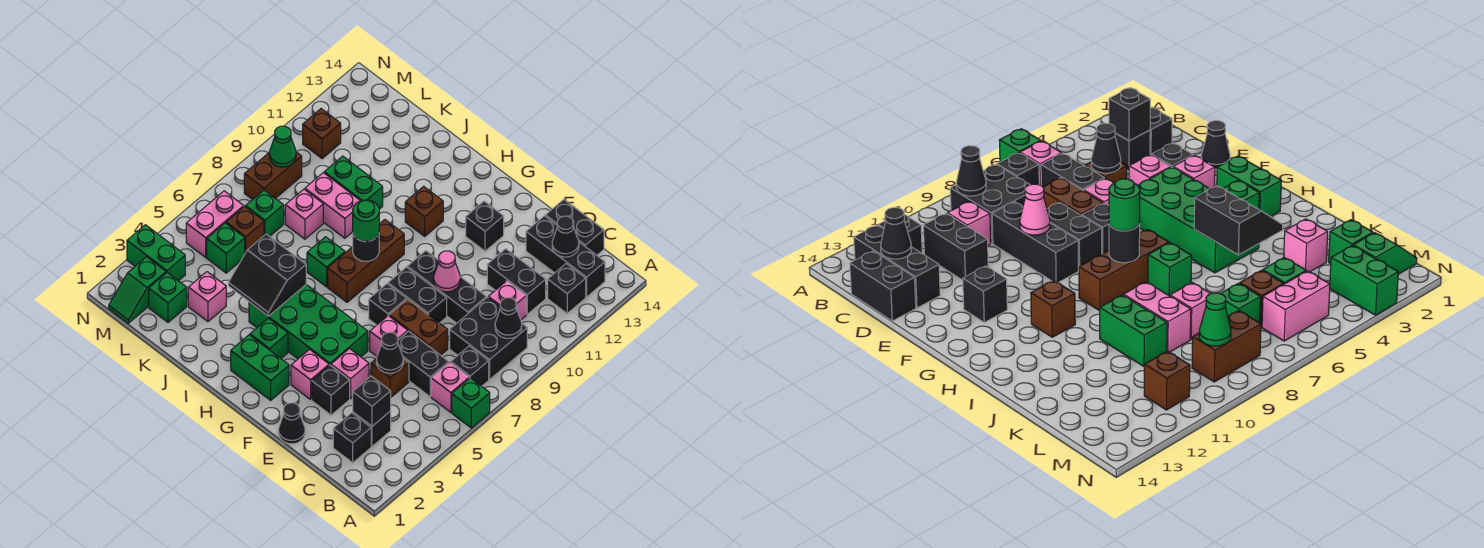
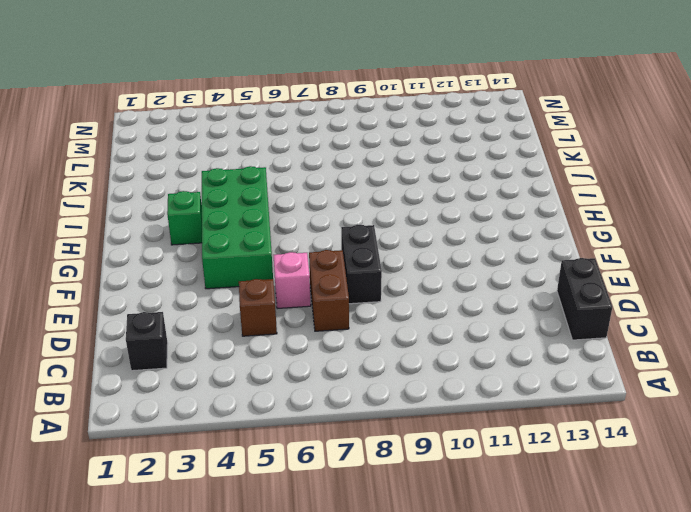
none -> green brick A6 level 1
none -> pink brick B6 level 1
none -> black brick B7 level 1
none -> black brick B8:C9 level 1

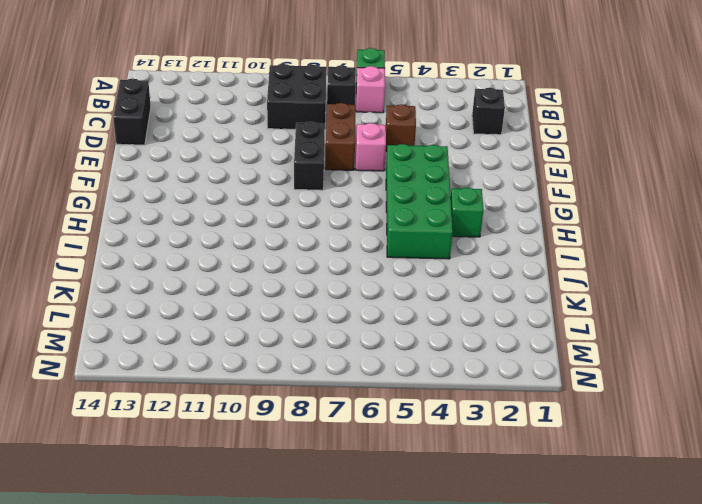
none -> black brick B12 level 1
none -> black brick B13:D13 level 1
none -> black brick C3 level 1
none -> black brick C6:D6 level 1

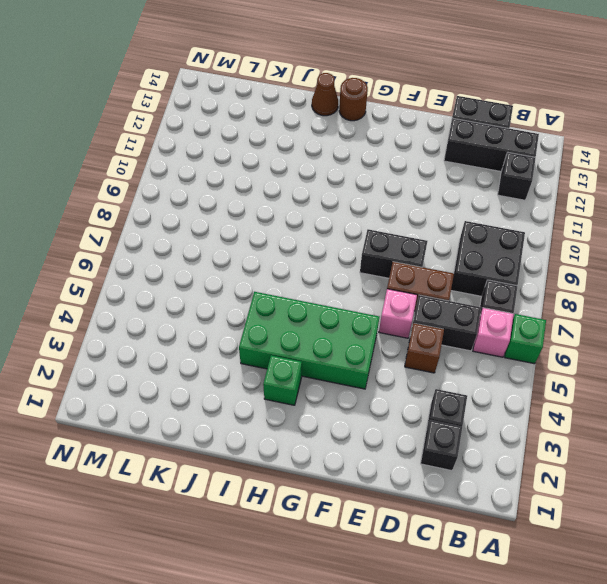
brown round brick H14 level 1 -> none
brown cone I14 level 1 -> none
none -> pink brick C10 level 1
none -> black brick C11:D11 level 1
none -> black brick D9:F9 level 1
none -> black cone E1 level 1

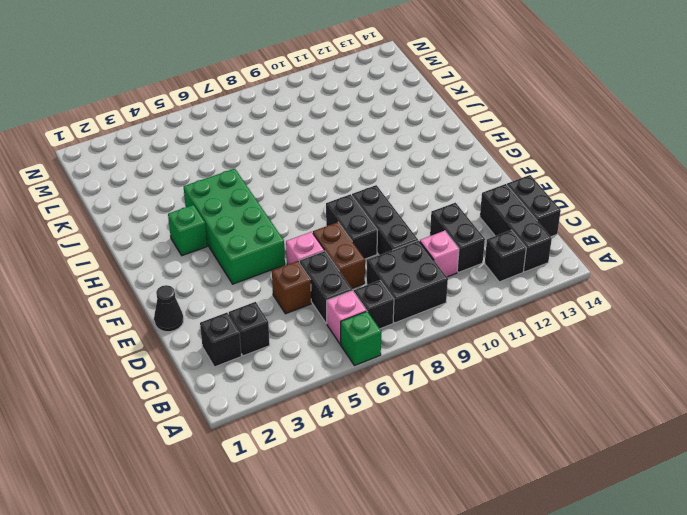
none -> black brick E3 level 1
none -> pink brick E4 level 1
none -> pink brick F3 level 1
none -> black brick F7 level 1

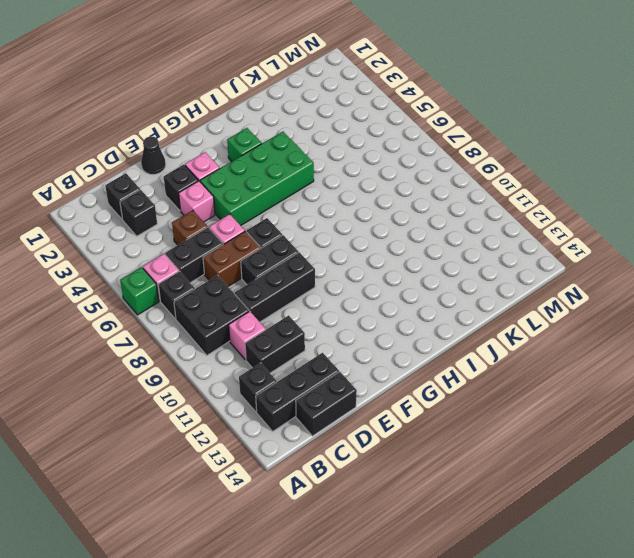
none -> black brick F12 level 1
none -> green brick G2:H2 level 1
none -> brown brick H7:H9 level 1
none -> brown brick H11 level 1

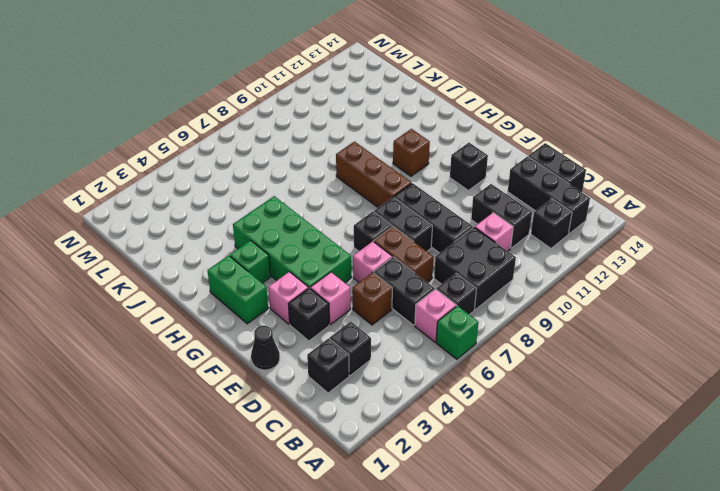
brown brick G9:I9 level 1 -> brown brick H7:H9 level 1
none -> green brick I7 level 1
none -> pink brick J9:K9 level 1
none -> green brick J10:K10 level 1
none -> pink brick K3 level 1

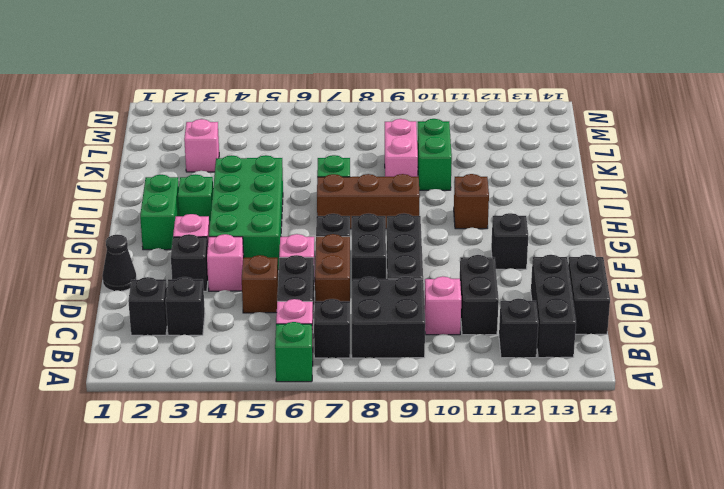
none -> pink brick K8 level 1
none -> green brick L2 level 1
none -> green brick L5 level 1
none -> brown brick L6 level 1

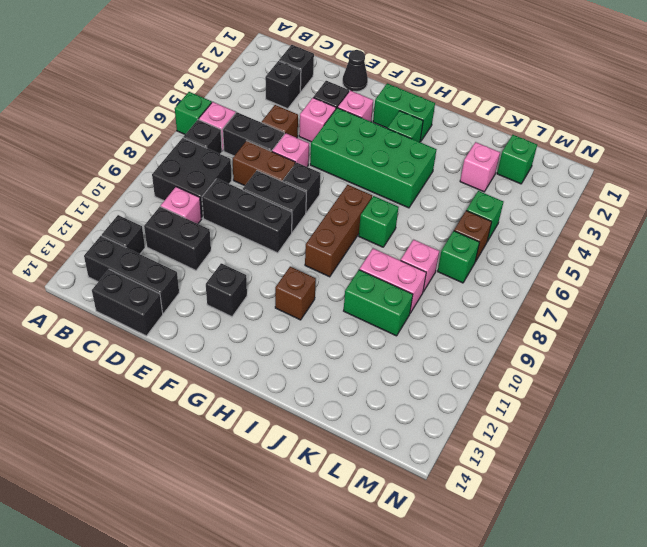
none -> green slope M1:M2 level 1 top 2
none -> green brick M3:N3 level 1
none -> pink brick M5:M6 level 1
none -> brown brick M8:M9 level 1

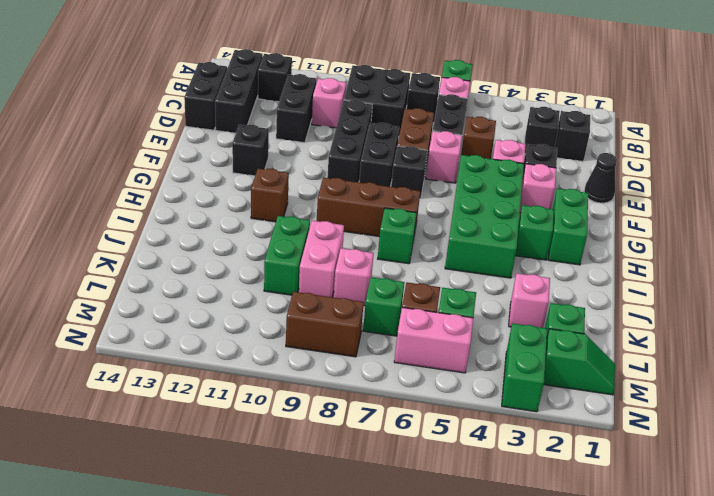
none -> brown brick M11 level 1
none -> black cone B9 level 2
none -> black brick C3 level 2
none -> black cone C13 level 2

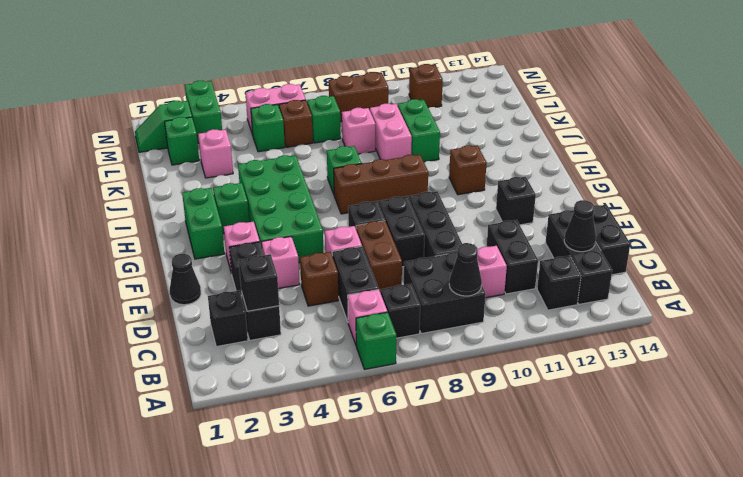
none -> black cone D5 level 2
none -> pink cone E9 level 2
none -> black round brick H8 level 2
none -> black slope I4:J5 level 2 top 5

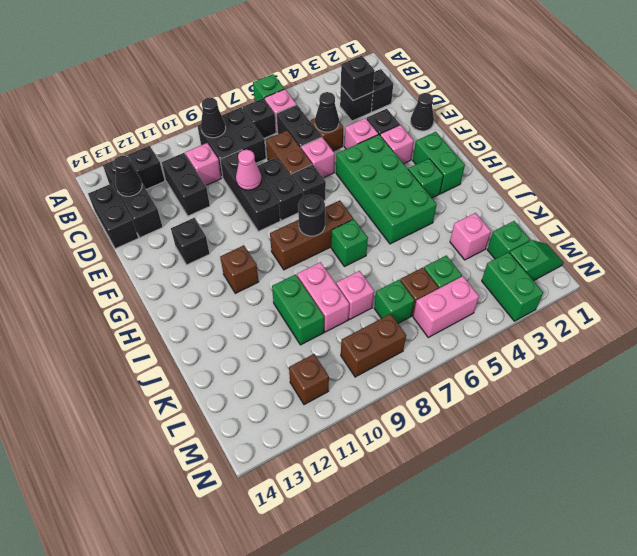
none -> black slope I4:J5 level 2 top 5
none -> green cone M9 level 2
none -> green round brick H8 level 3

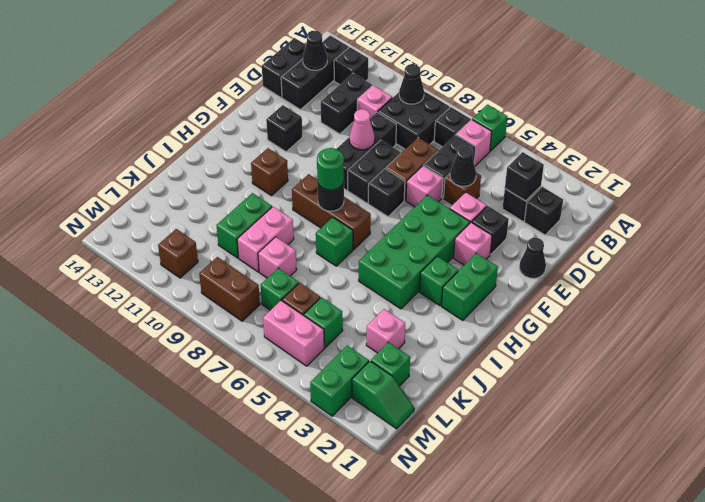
none -> black slope I4:J5 level 2 top 5
none -> green cone M9 level 2

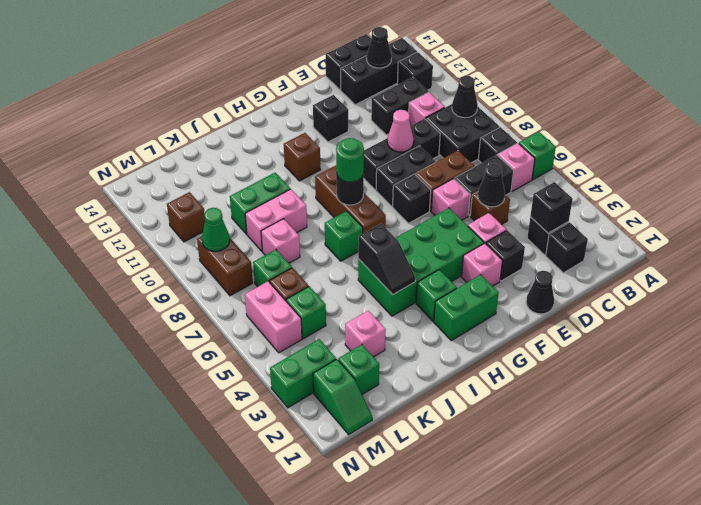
black slope I4:I5 level 2 top 5 -> black slope I4:J5 level 2 top 5

